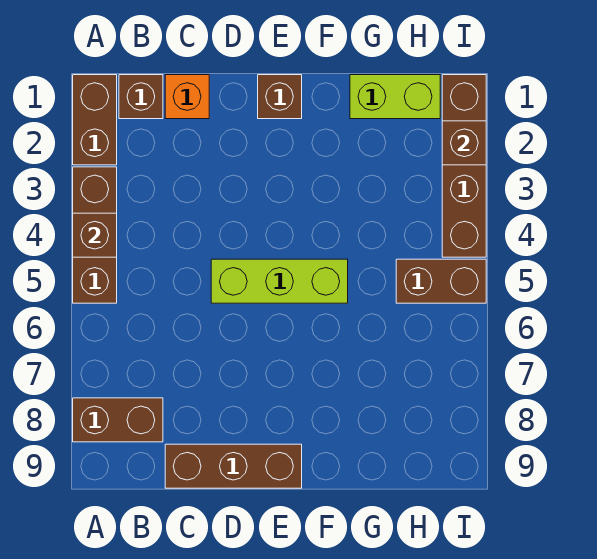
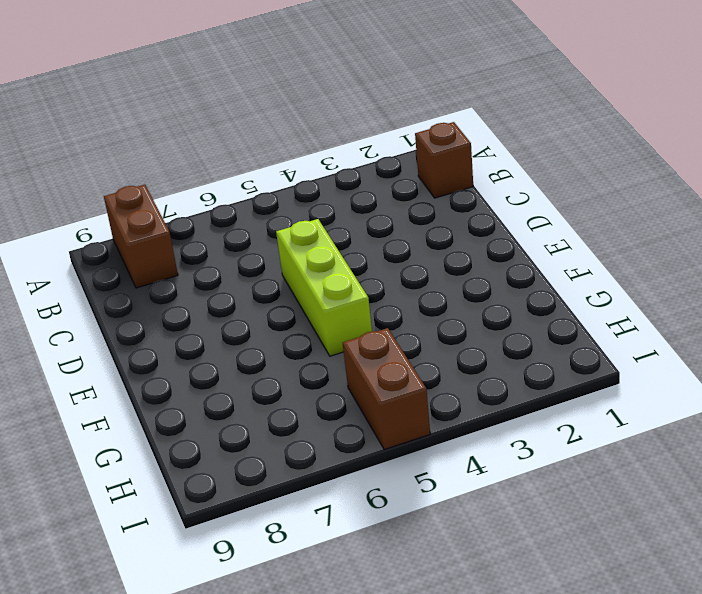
none -> brown brick A1:A2 level 1
none -> brown brick A3:A5 level 1
none -> orange brick C1 level 1

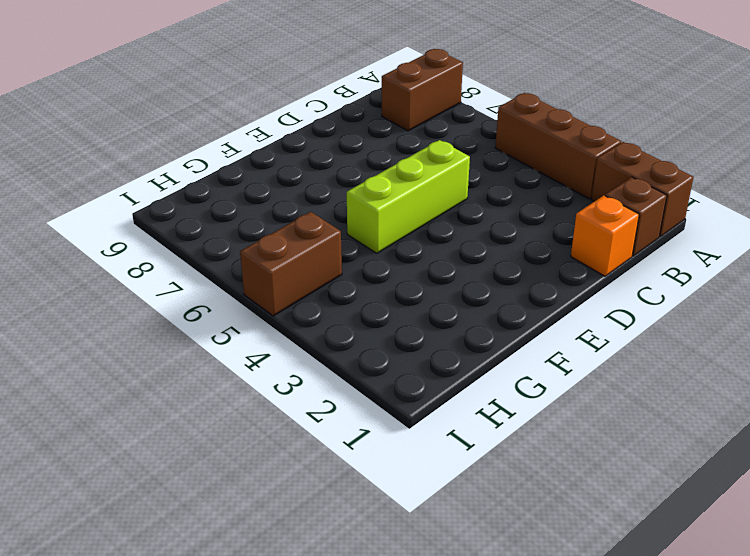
none -> brown brick C9:E9 level 1
none -> brown brick E1 level 1
none -> lime brick G1:H1 level 1

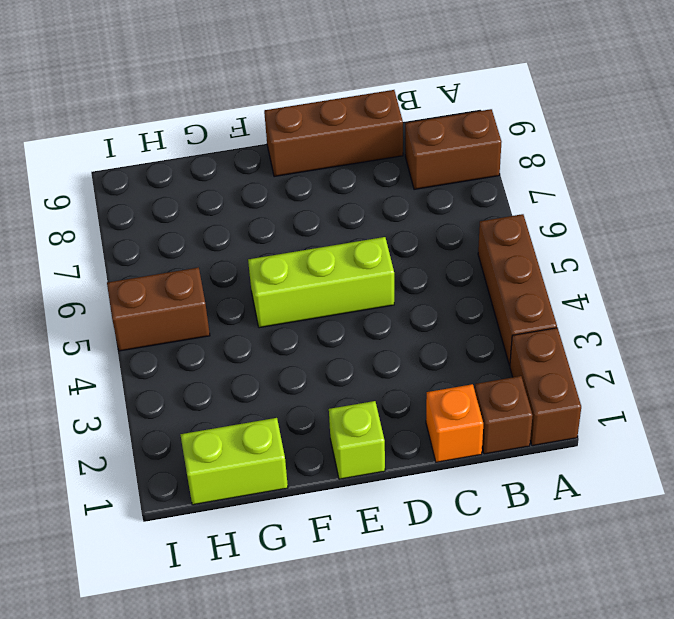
lime brick E1 level 1 -> brown brick E1 level 1
none -> brown brick I1:I4 level 1
none -> brown brick A4 level 2
none -> brown brick I2 level 2

